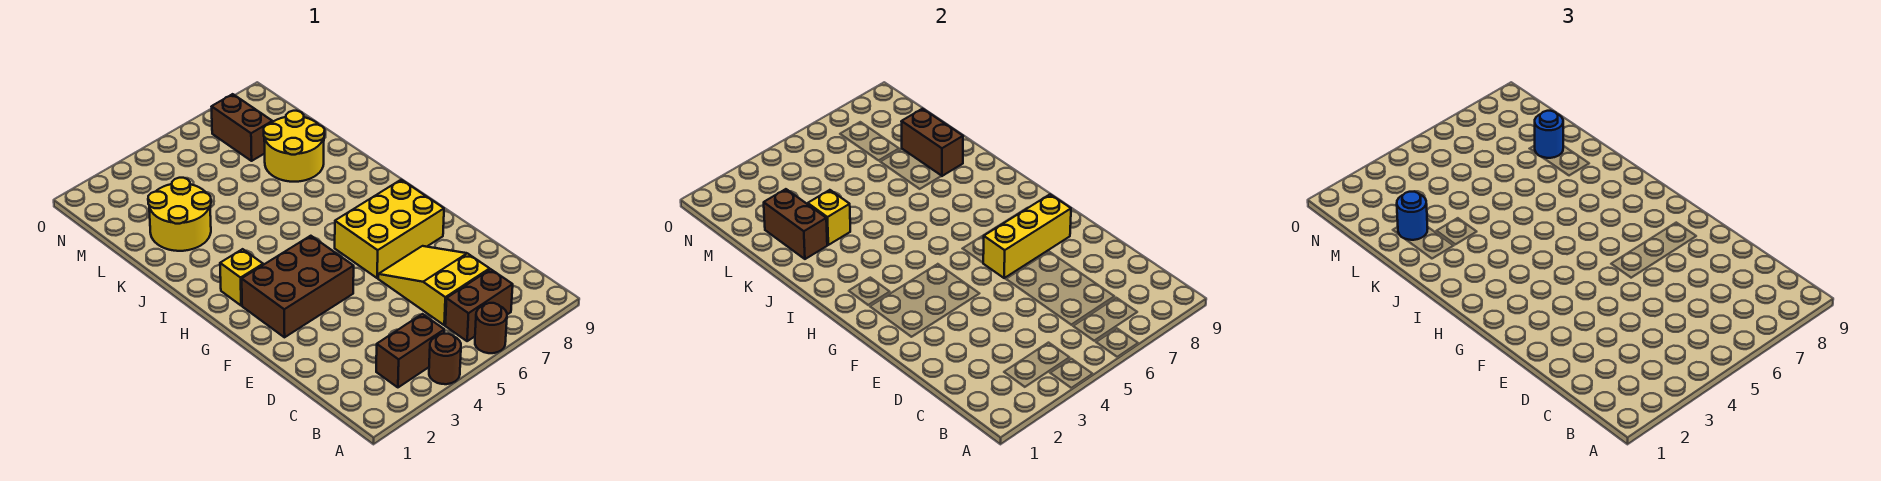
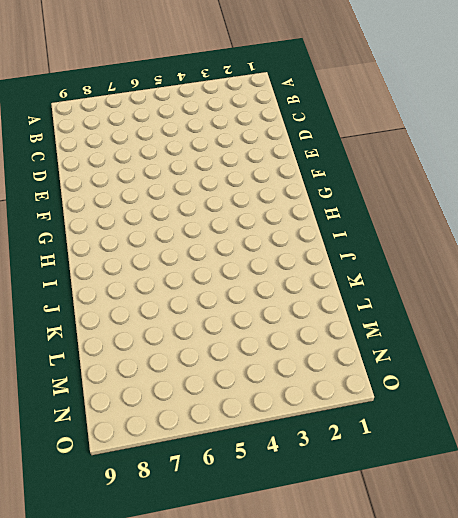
none -> brown round brick A4 level 1
none -> brown round brick A6 level 1
none -> brown brick B3:B4 level 1

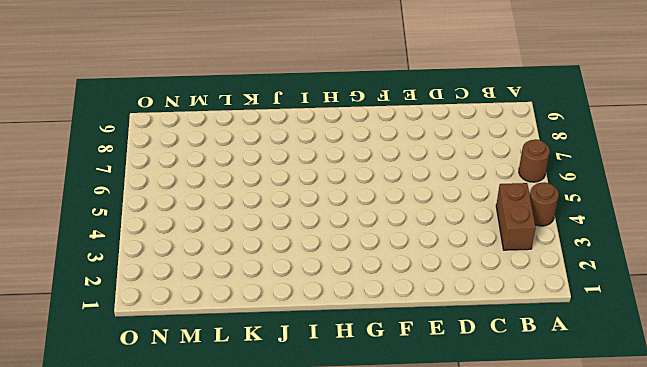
none -> brown brick B6:B7 level 1
none -> yellow slope C6:E7 level 1 top C
none -> brown brick F2:G4 level 1

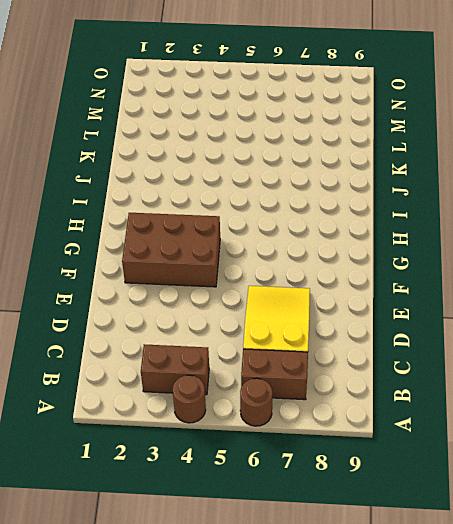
none -> yellow brick F6:G8 level 1
none -> yellow brick H2 level 1
none -> yellow round brick K2:L3 level 1

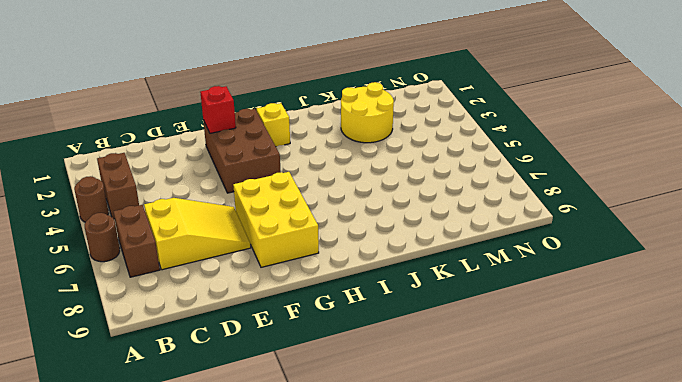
red brick F2 level 2 -> none
none -> yellow round brick K7:L8 level 1
none -> brown brick M7:N7 level 1
none -> yellow brick F6:F8 level 2

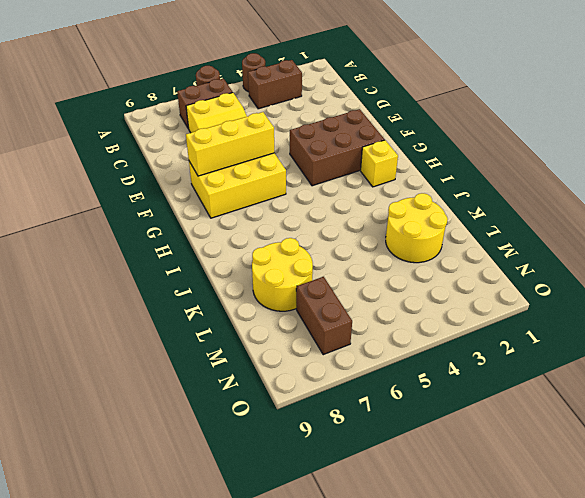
none -> brown brick K2:L2 level 2
none -> yellow brick K3 level 2
none -> brown brick K8:L8 level 2

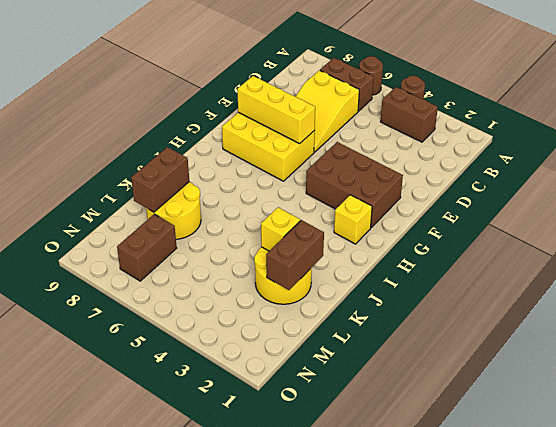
none -> blue round brick L2 level 3
none -> blue round brick L8 level 3

